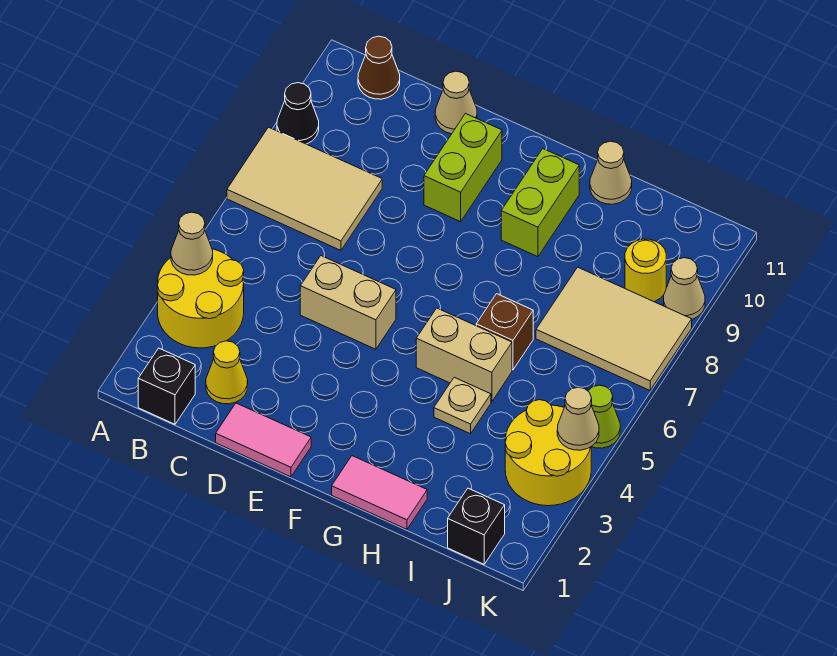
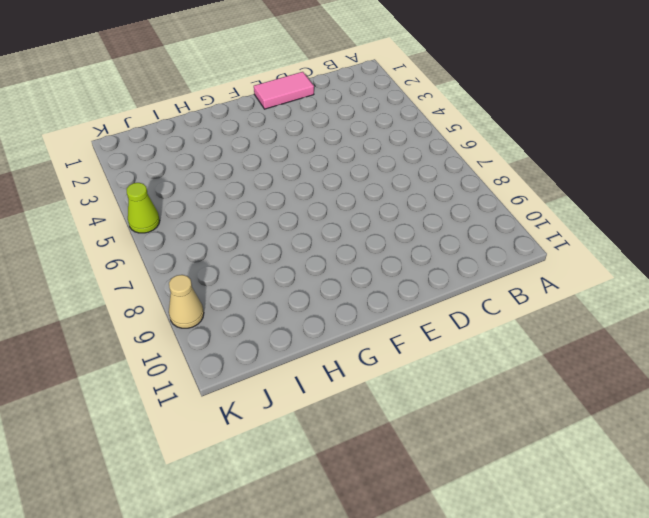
none -> yellow round brick A3:B4 level 1
none -> tan tile A7:C8 level 1
none -> black cone A9 level 1

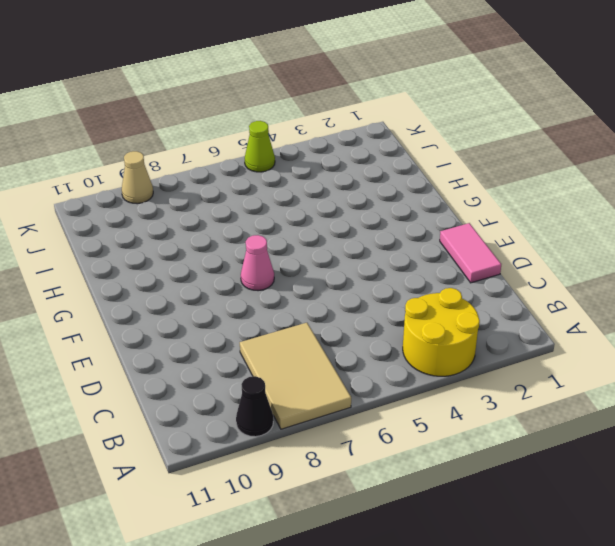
pink cone F7 level 1 -> none
none -> black brick B1 level 1
none -> brown cone B11 level 1
none -> yellow cone C2 level 1

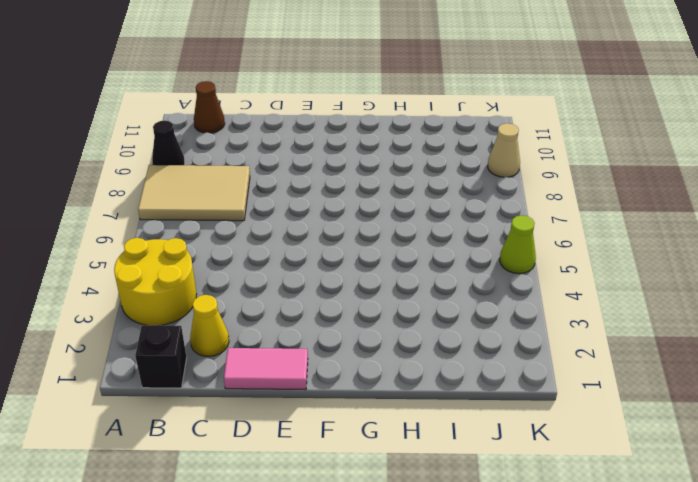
none -> tan brick D5:E5 level 1
none -> tan cone D11 level 1
none -> lime brick E9:E10 level 1

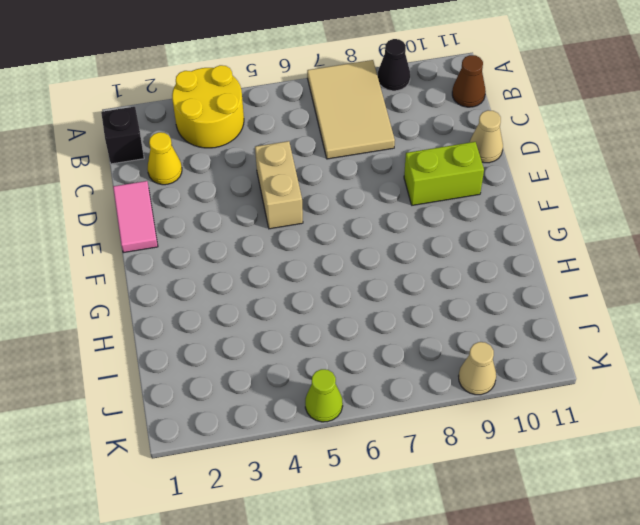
none -> pink tile G1:H1 level 1
none -> tan brick G5:H5 level 1
none -> lime brick G9:G10 level 1

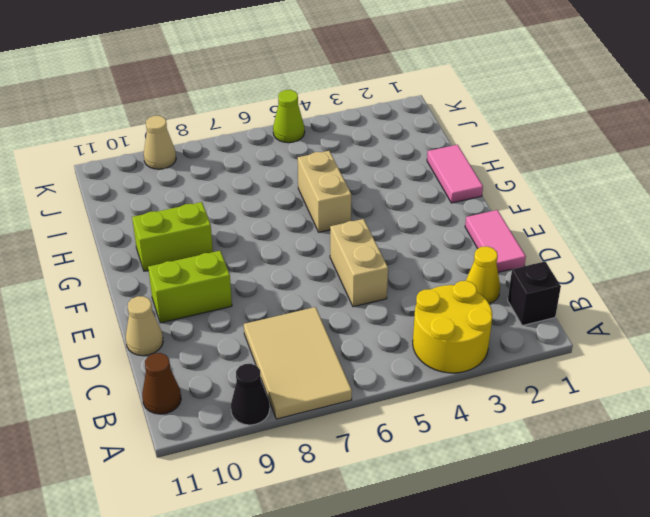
none -> tan plate H4 level 1
none -> brown brick H6 level 1
none -> tan cone H11 level 1

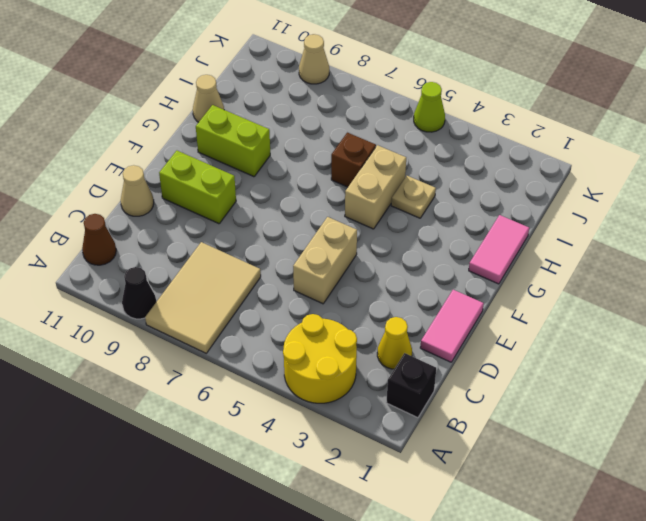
none -> tan tile I7:K8 level 1
none -> black brick J1 level 1
none -> yellow round brick J3:K4 level 1

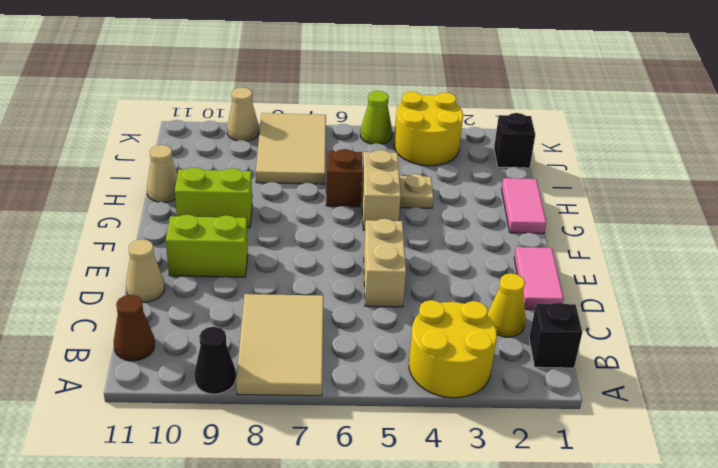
none -> yellow round brick J9 level 1
none -> tan cone A4 level 2
none -> tan cone K4 level 2

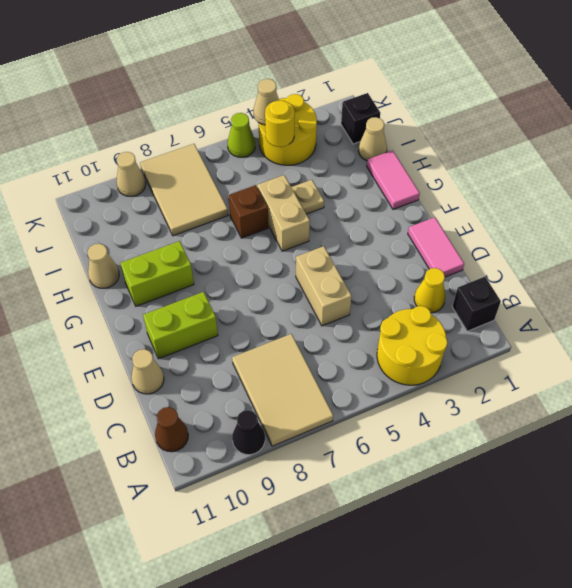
tan cone I1 level 1 -> tan cone A4 level 2
yellow round brick J4 level 2 -> yellow round brick J9 level 1

